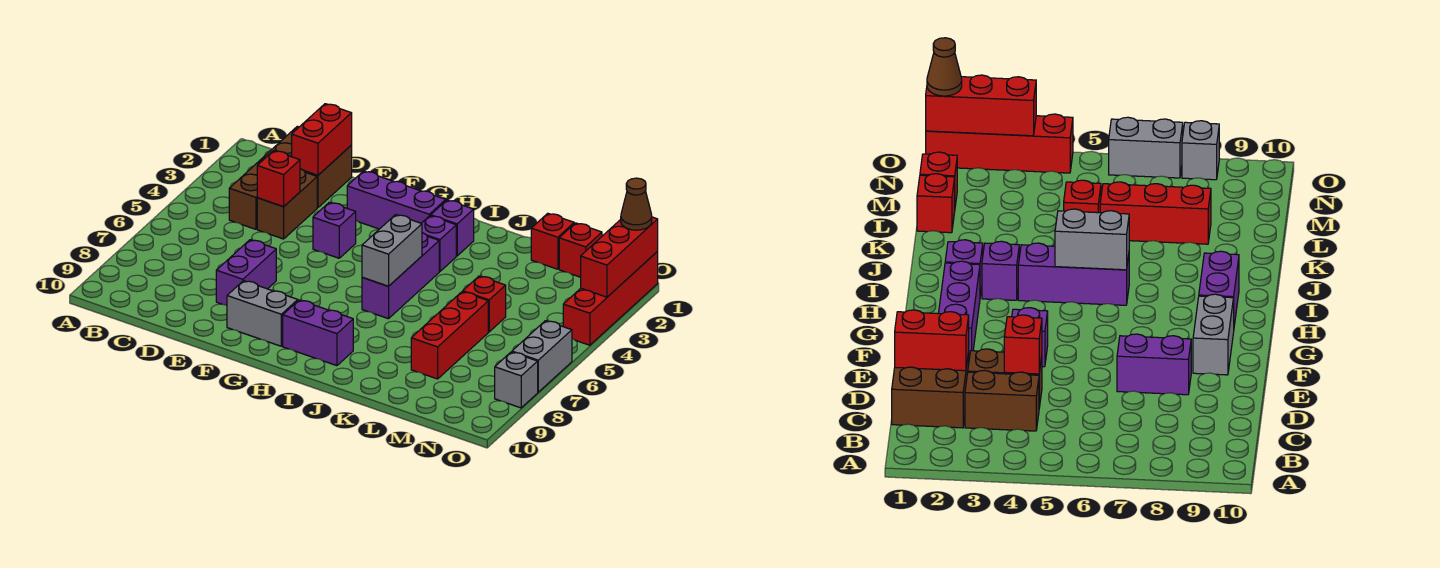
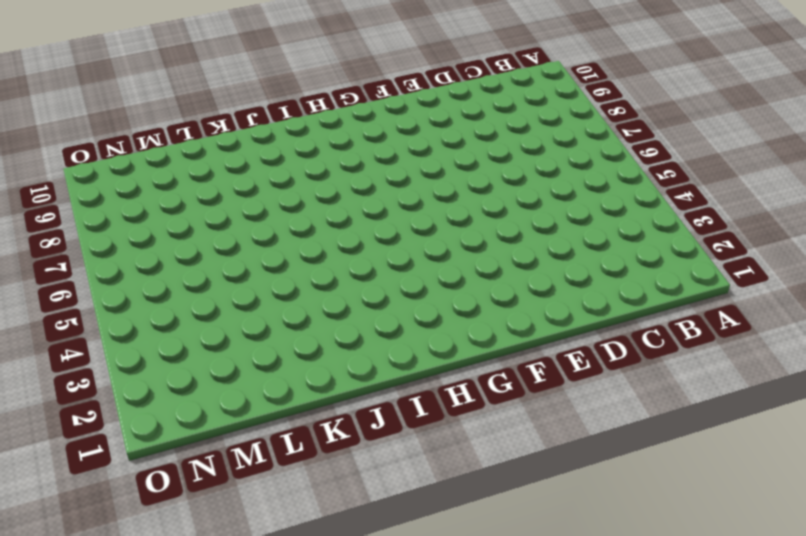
none -> brown brick C1:D2 level 1
none -> brown brick C3:C4 level 1
none -> brown brick D3:D4 level 1

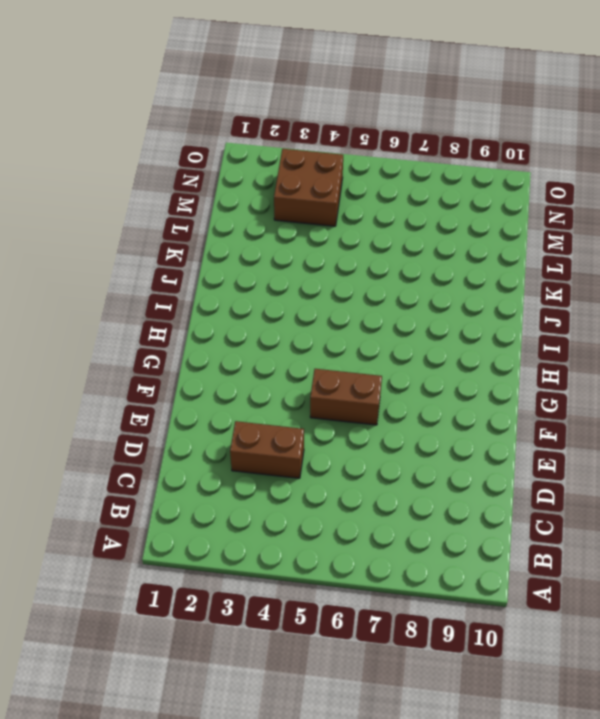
brown brick F5:F6 level 1 -> brown brick C3:C4 level 1
brown brick M3:N4 level 1 -> brown brick C1:D2 level 1
none -> purple brick E7:E8 level 1
none -> purple brick F2:H2 level 1
none -> purple brick F4 level 1

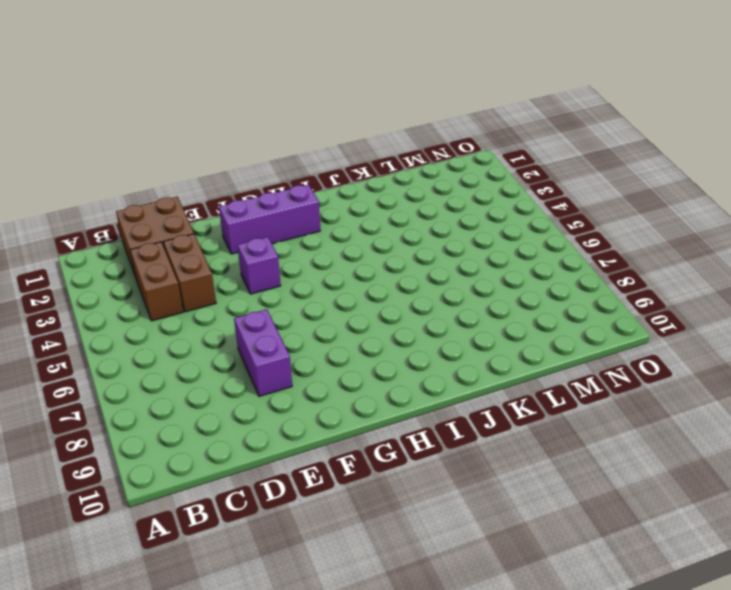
none -> grey brick F9:G9 level 1
none -> purple brick H9:I9 level 1
none -> purple brick I2 level 1

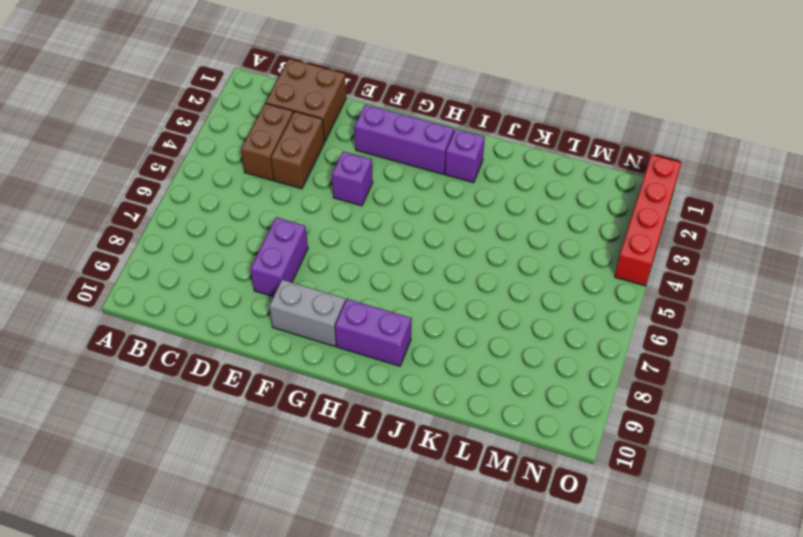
none -> purple brick I3 level 1
none -> purple brick I4:I6 level 1
none -> red brick L1 level 1

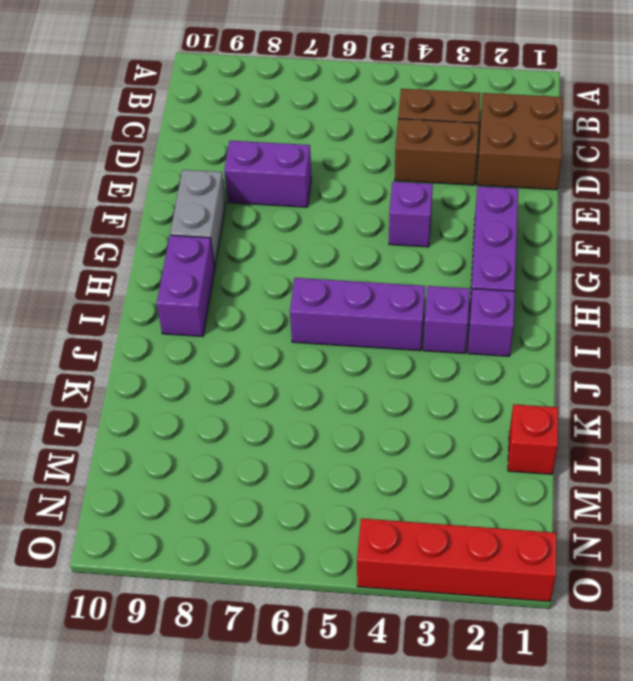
none -> red brick L5 level 1
none -> red brick L6:L8 level 1
none -> red brick M1 level 1

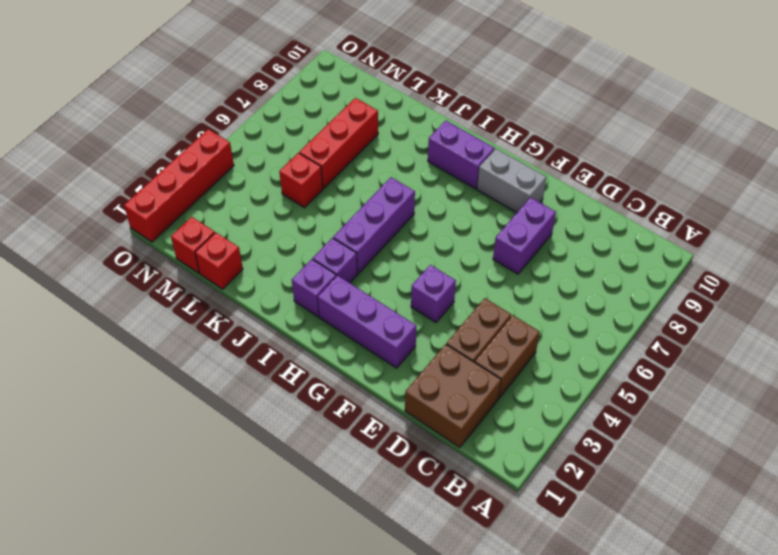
none -> grey brick O6:O7 level 1
none -> grey brick O8 level 1
none -> red brick D1:D2 level 2

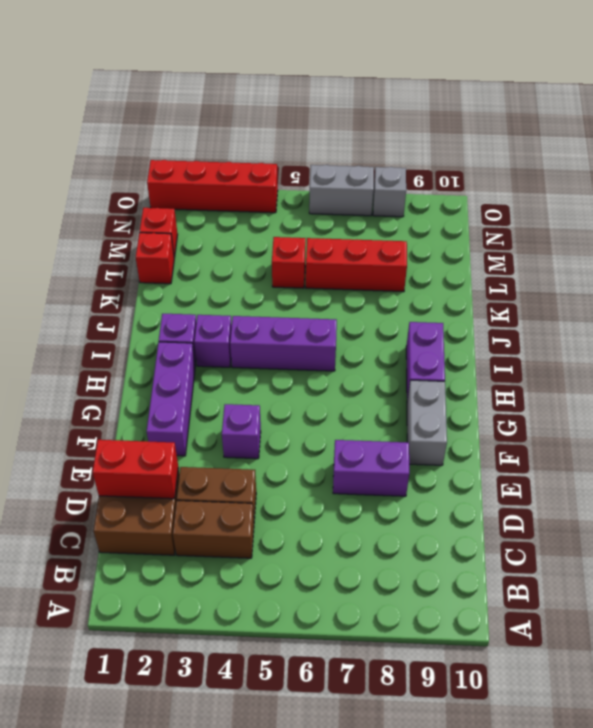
none -> red brick D4 level 2
none -> grey brick I5:I6 level 2
none -> red brick O1:O3 level 2

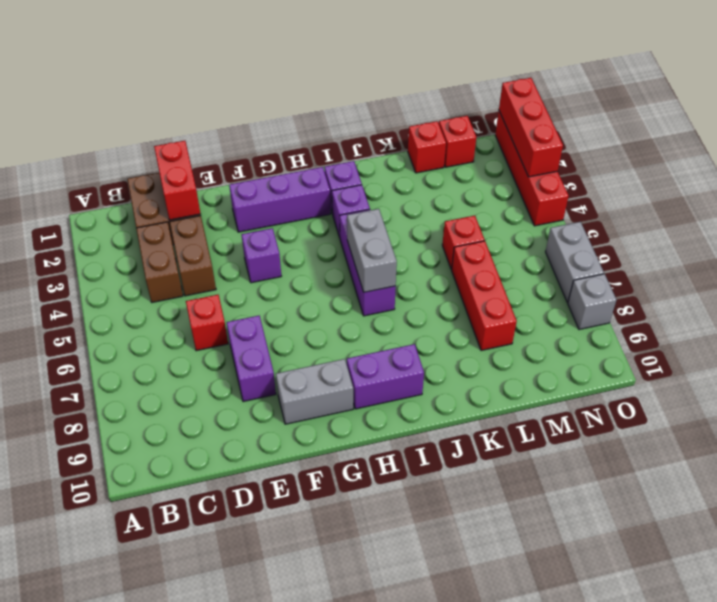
red brick D6 level 1 -> red brick D4 level 2
none -> brown cone O1 level 3

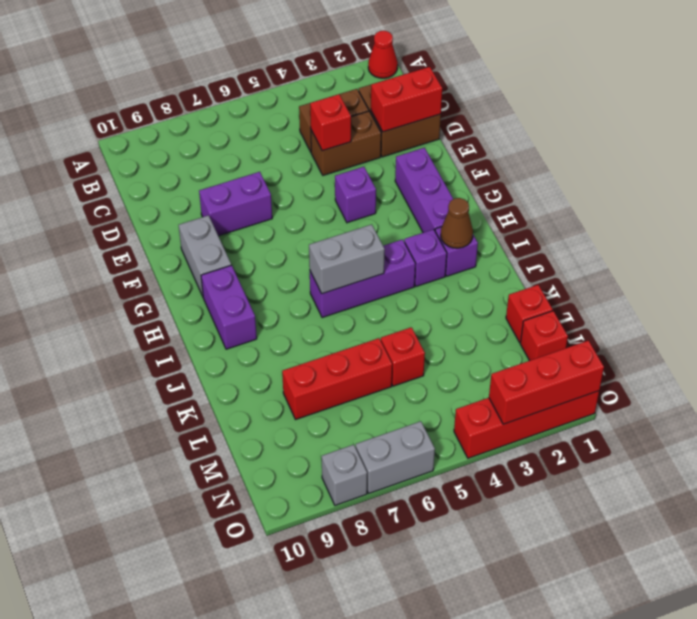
red cone A1 level 1 -> none
brown cone I2 level 2 -> brown cone O1 level 3

